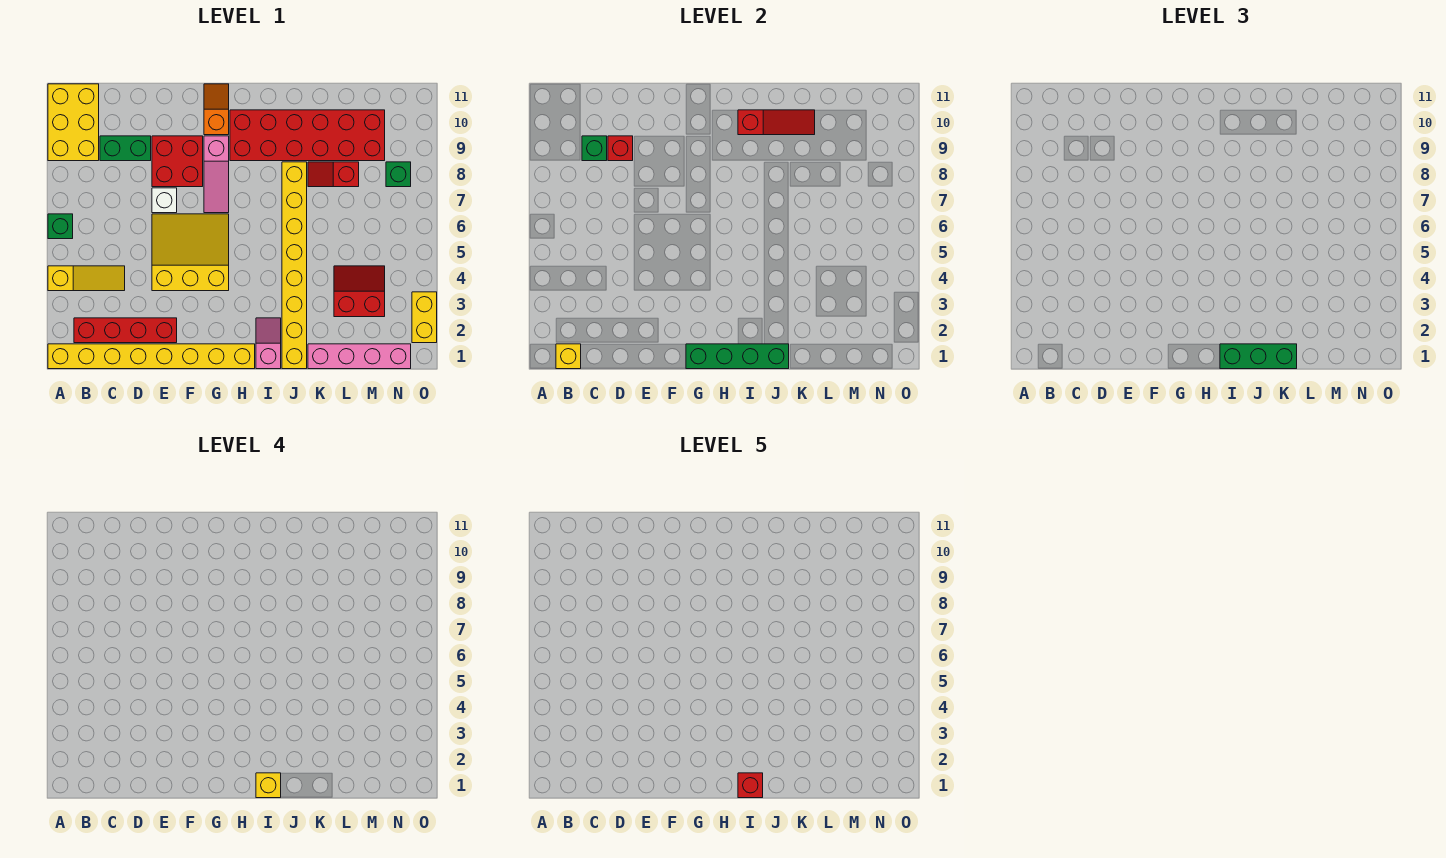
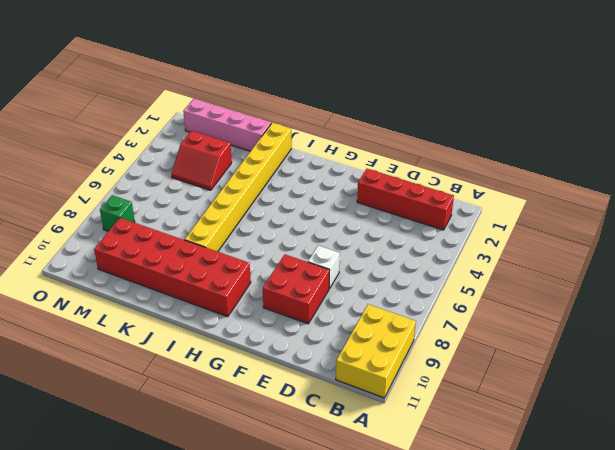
none -> yellow brick A1:H1 level 1
none -> yellow slope A4:C4 level 1 top A
none -> green brick A6 level 1

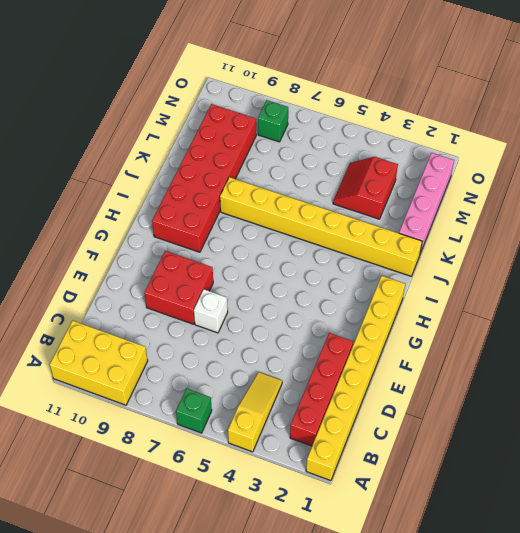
none -> green brick C9:D9 level 1
none -> yellow slope E4:G6 level 1 top 4
none -> pink slope G7:G9 level 1 top 9

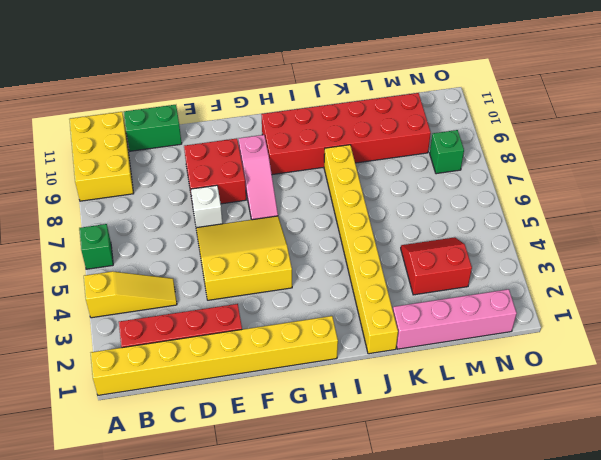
green brick C11:D11 level 1 -> green brick C9:D9 level 1
none -> orange slope G10:G11 level 1 top 10
none -> pink slope I1:I2 level 1 top 1
none -> red slope K8:L8 level 1 top L

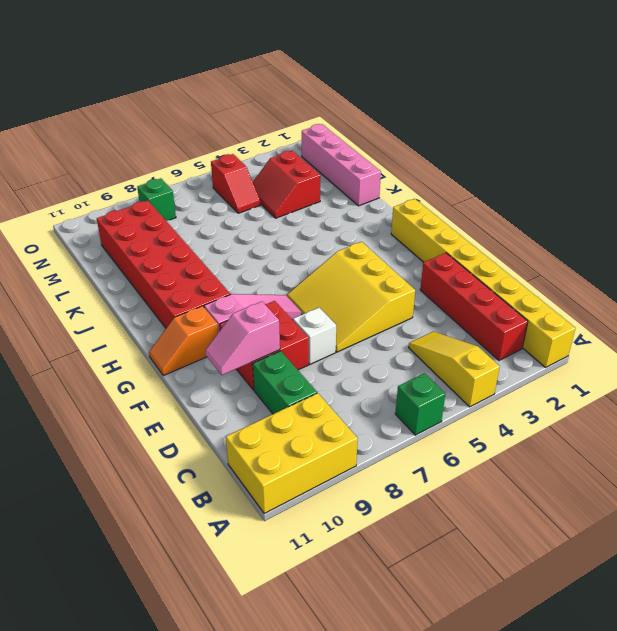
pink slope E9:E10 level 2 top 9 -> pink slope I1:I2 level 1 top 1
red slope M5:N5 level 1 top N -> red slope K8:L8 level 1 top L
none -> yellow brick J1:J8 level 1
none -> yellow brick O2:O3 level 1
none -> yellow brick B1 level 2

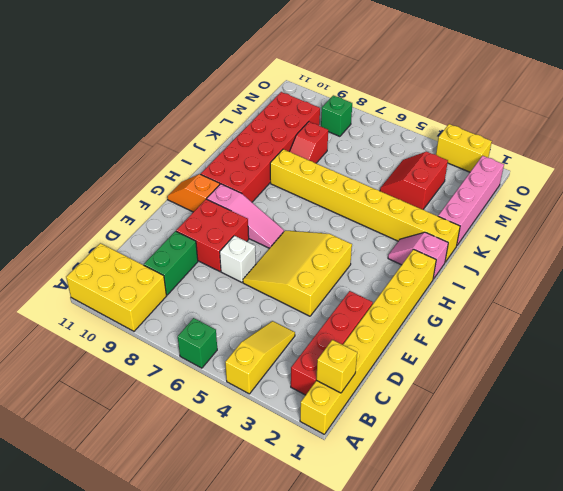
none -> green brick C9 level 2
none -> red brick D9 level 2
none -> green brick G1:J1 level 2

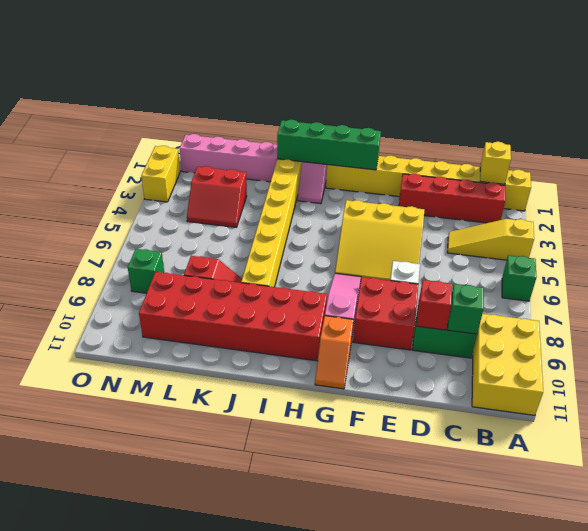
none -> red slope I10:K10 level 2 top I
none -> green brick I1:K1 level 3
none -> yellow brick I1 level 4

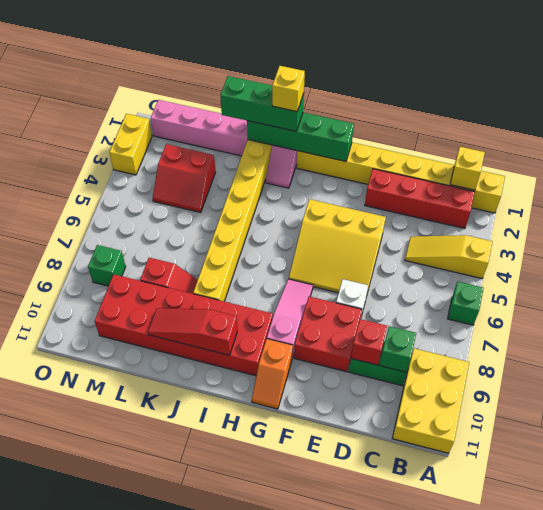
none -> red brick I1 level 5

